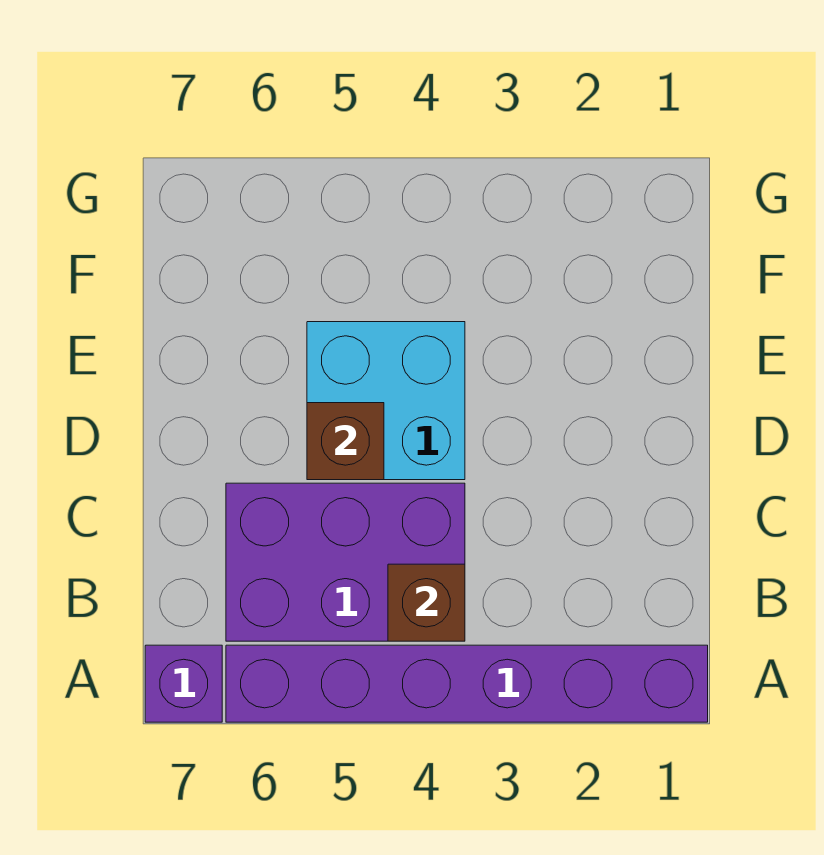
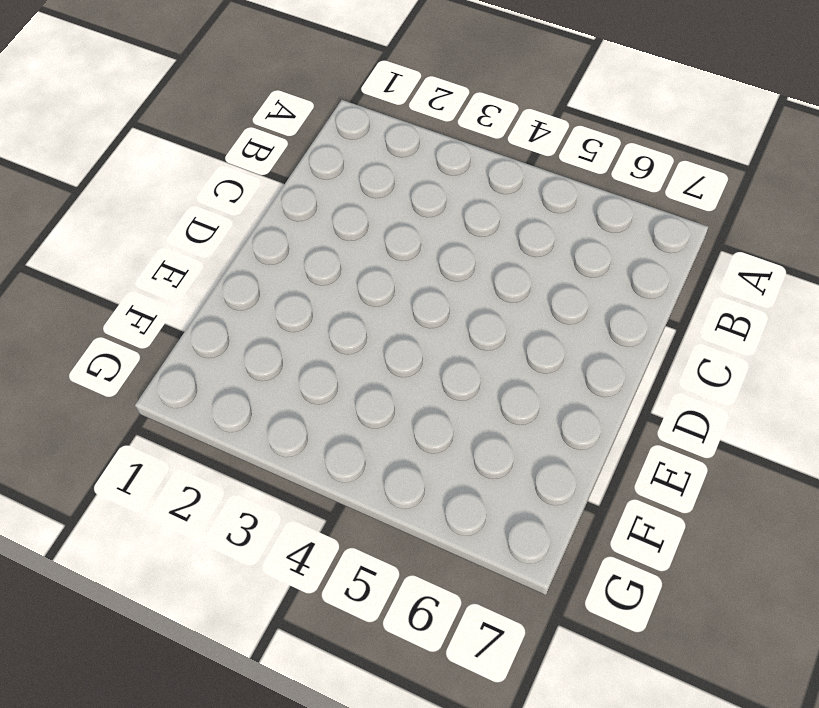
none -> purple brick A1:A6 level 1
none -> purple brick A7 level 1

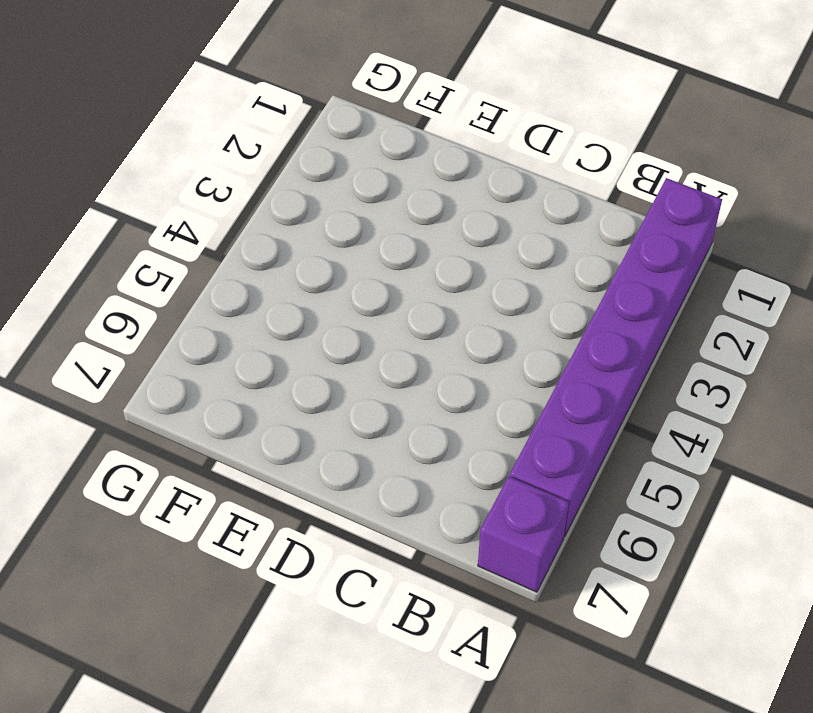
none -> purple brick B4:C6 level 1
none -> cyan brick D4:E5 level 1

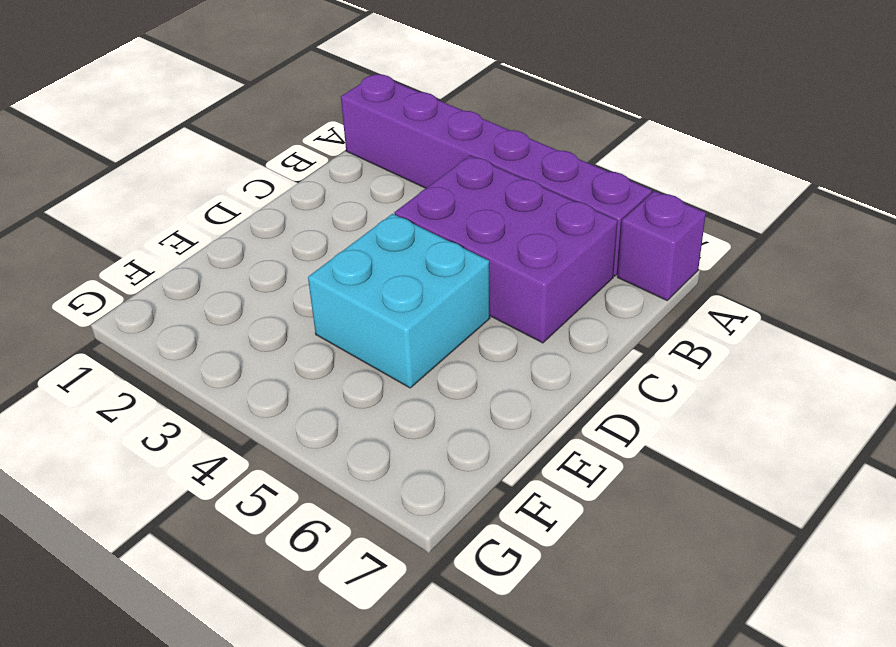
none -> brown brick B4 level 2
none -> brown brick D5 level 2

